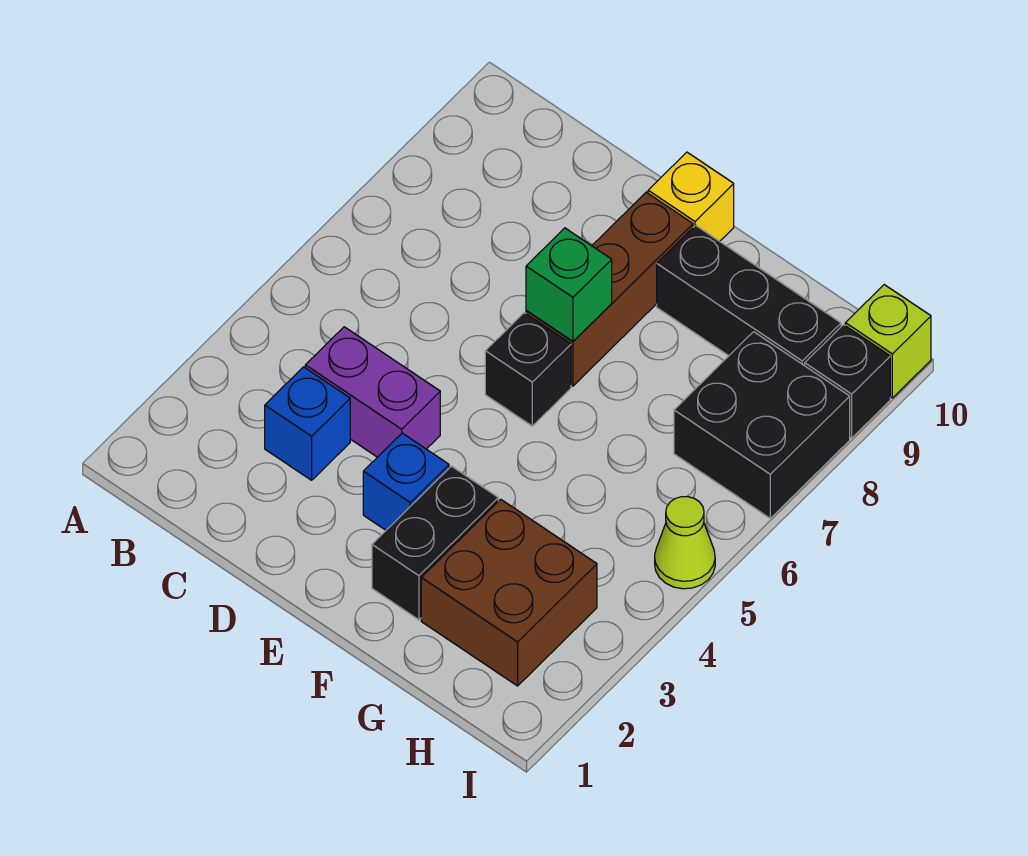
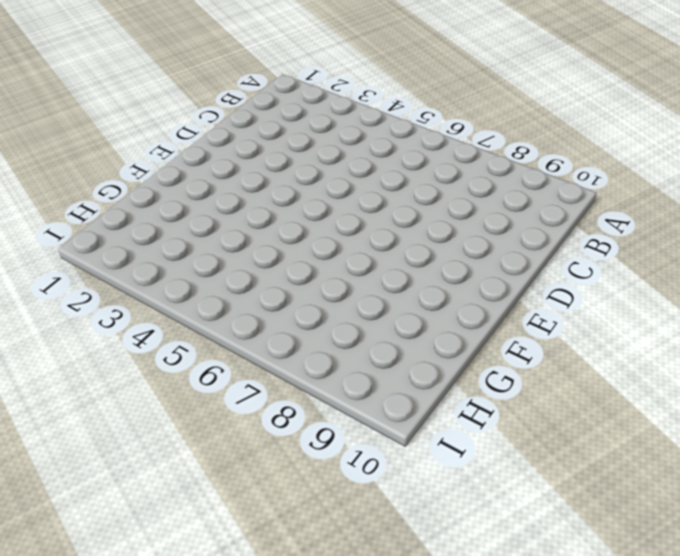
none -> blue brick C3 level 1
none -> purple brick C4:D4 level 1
none -> blue brick E3 level 1

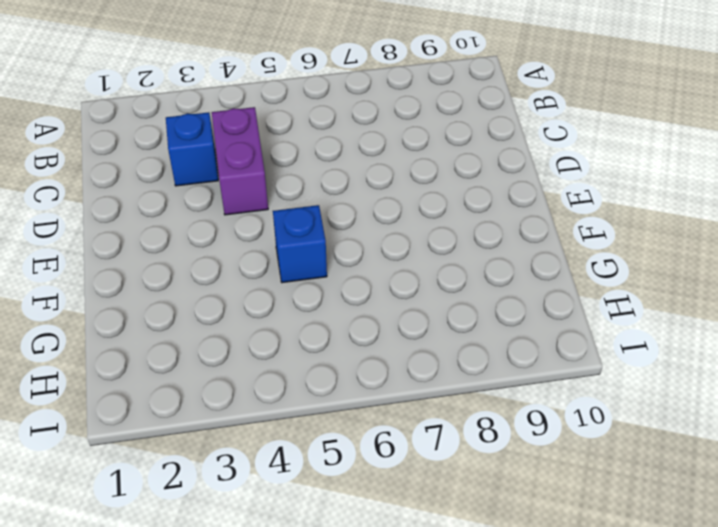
blue brick F5 level 1 -> blue brick E3 level 1
none -> black brick E6 level 1
none -> brown brick E7:E9 level 1
none -> yellow brick E10 level 1

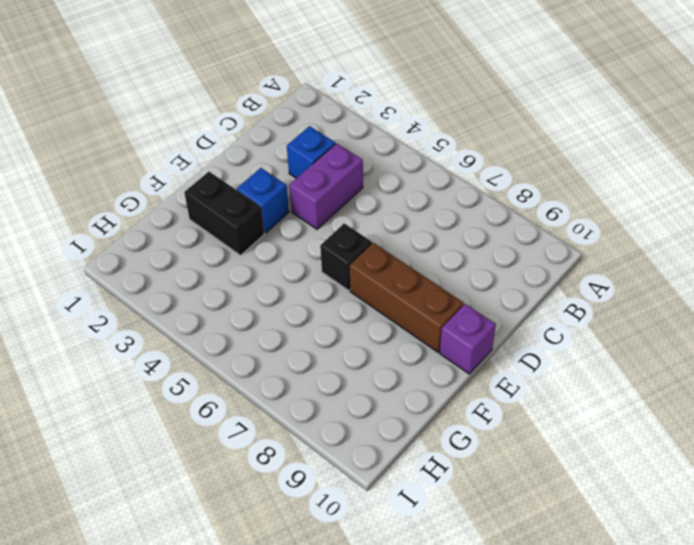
purple brick E10 level 1 -> yellow brick E10 level 1
none -> black brick F9:H9 level 1
none -> brown brick G2:H3 level 1
none -> black brick H7:I8 level 1

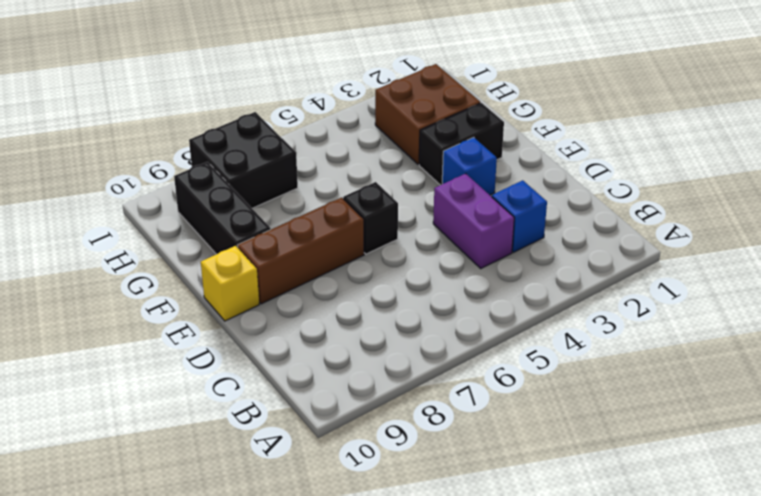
none -> lime cone I5 level 1
none -> black brick I9 level 1
none -> lime brick I10 level 1

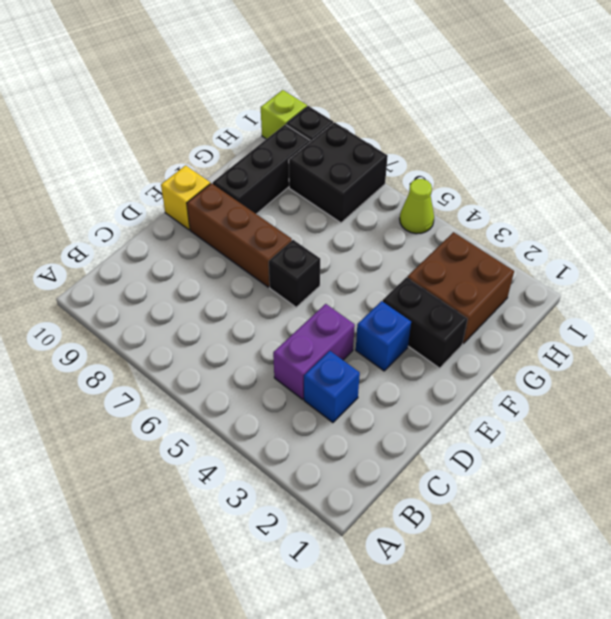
none -> green brick E7 level 2

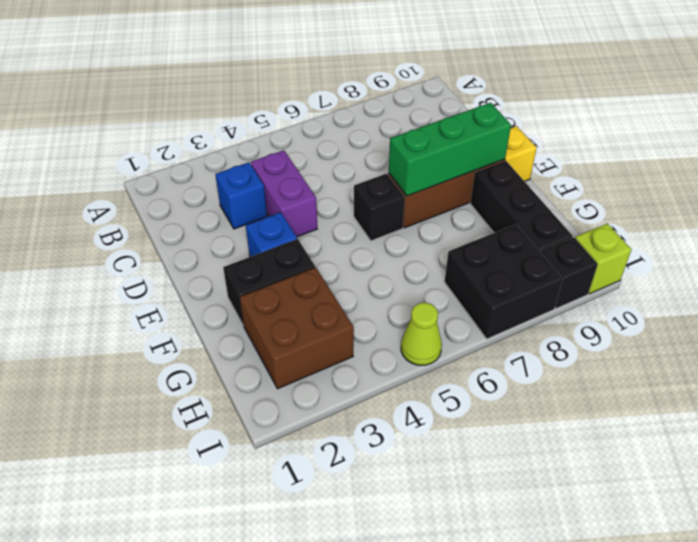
green brick E7:E9 level 2 -> green brick E7 level 2

